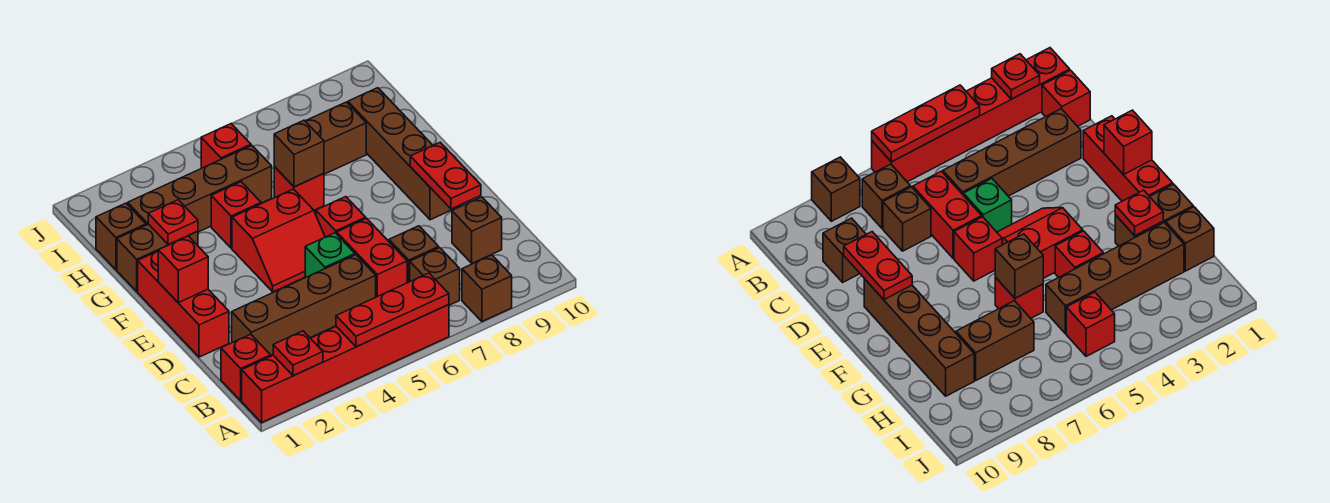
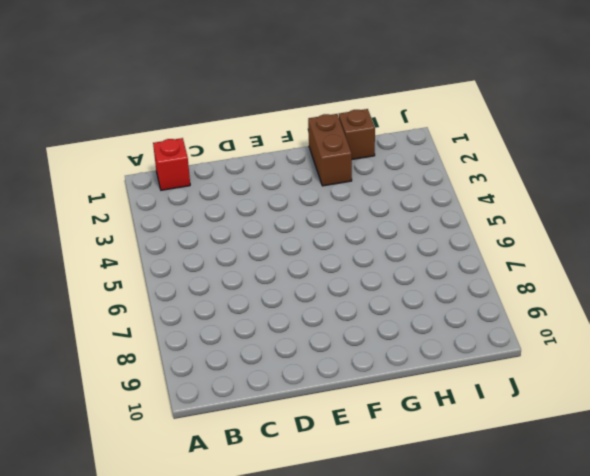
none -> red brick A1:A6 level 1
none -> brown brick A8 level 1
none -> brown brick B7 level 1

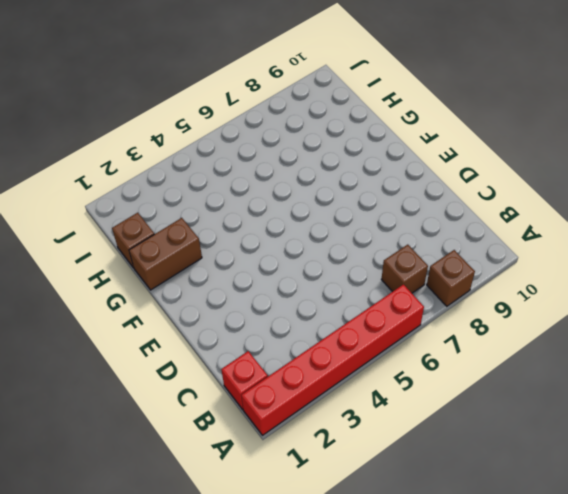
none -> brown brick C2:C5 level 1
none -> red brick C6:D6 level 1
none -> brown brick C7 level 1

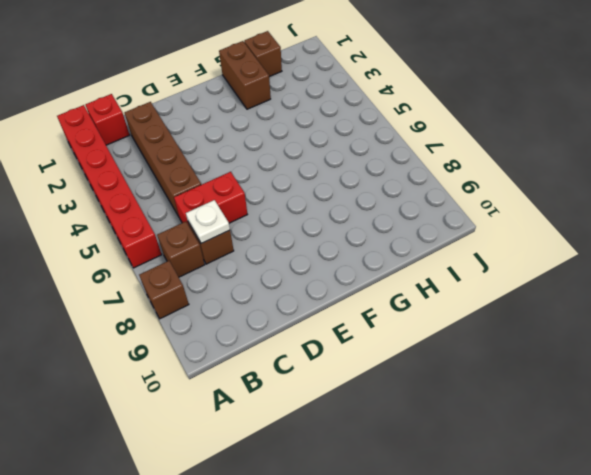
white plate C7 level 2 -> none
none -> brown brick C9 level 1
none -> red brick D1:F1 level 1
none -> green brick D5 level 1

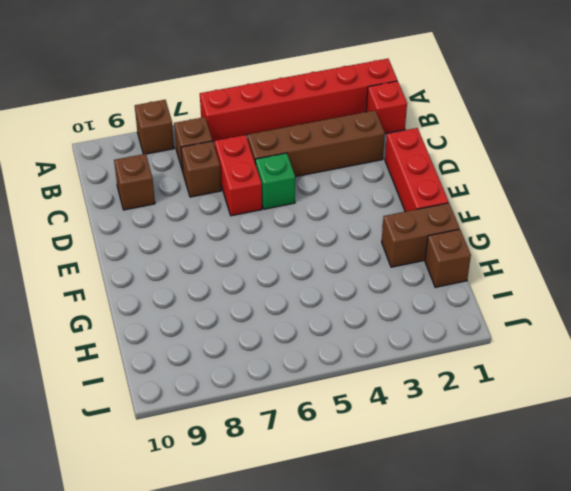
none -> red slope E4:F5 level 1 top F
none -> red brick E6 level 1
none -> brown brick E9:H9 level 1

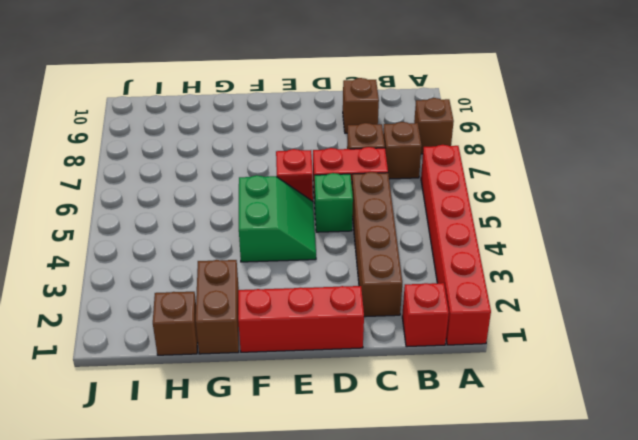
green slope E4:F5 level 1 top F -> red slope E4:F5 level 1 top F
none -> brown brick E9:H9 level 1
none -> red brick G4 level 1
none -> red brick G6 level 1

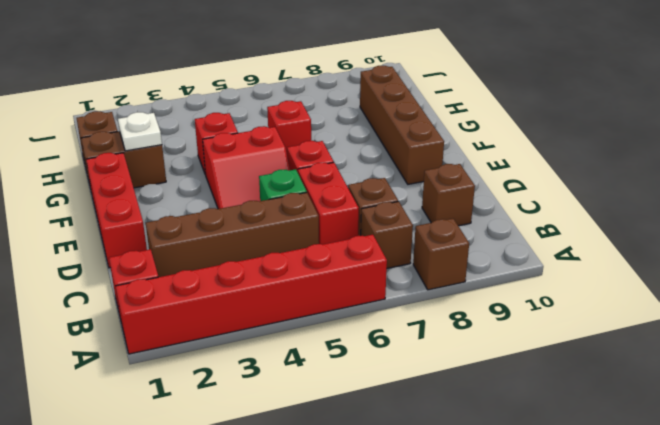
white plate G2 level 2 -> red plate G2 level 2
none -> brown brick H2:H5 level 1
none -> brown brick H7:H8 level 1
none -> red brick I5 level 1

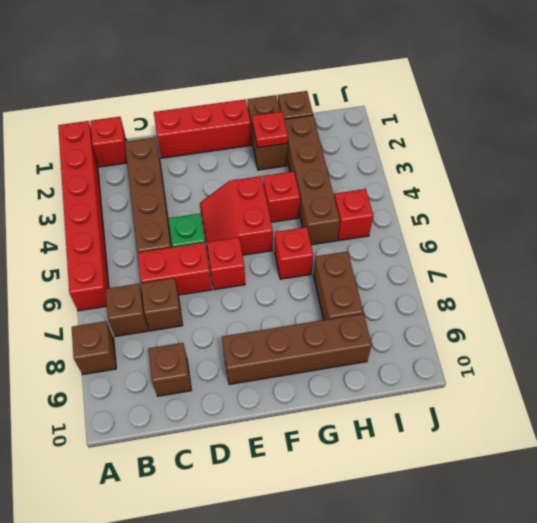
none -> red plate A2 level 2
none -> red plate A4:A6 level 2
none -> red plate D9:E9 level 2

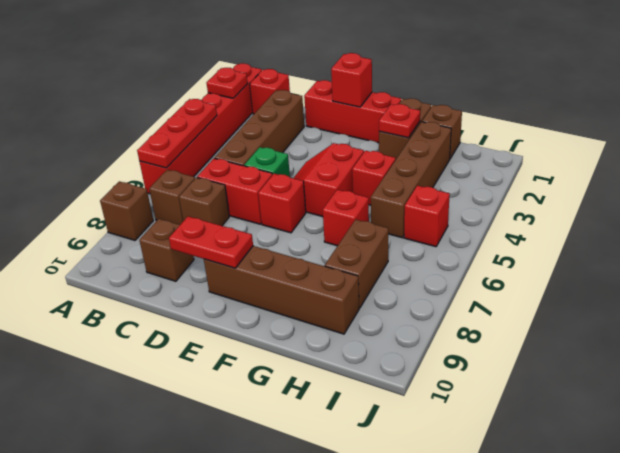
none -> brown brick G6 level 2

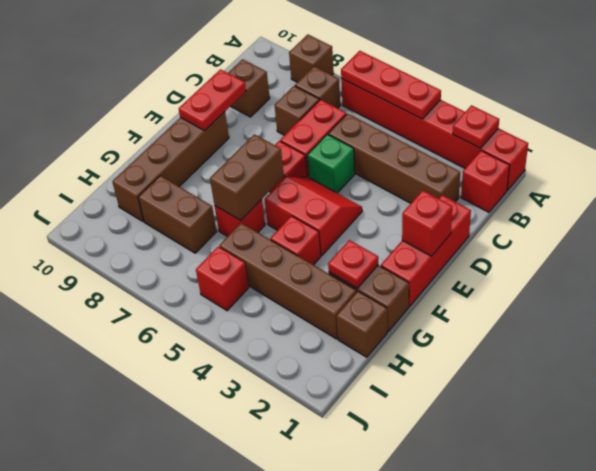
brown brick F6:G6 level 2 -> brown brick G6 level 2

